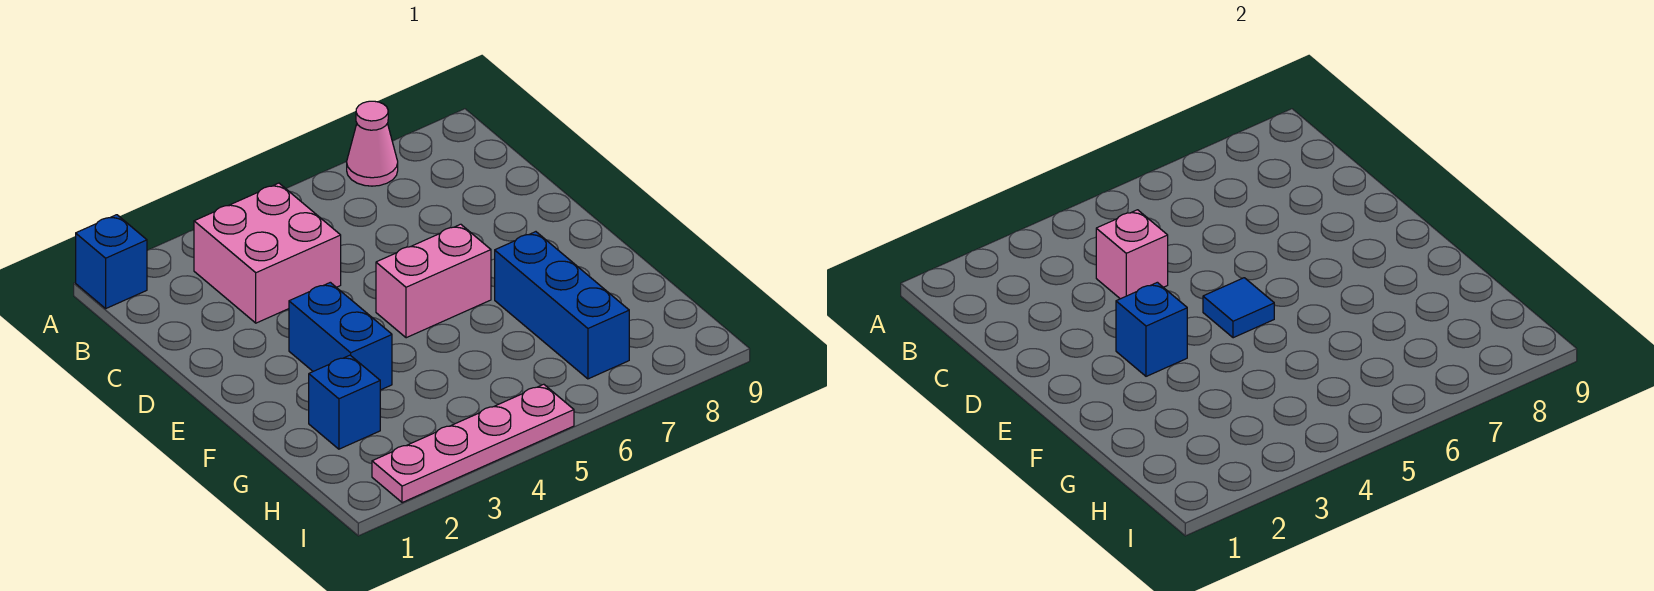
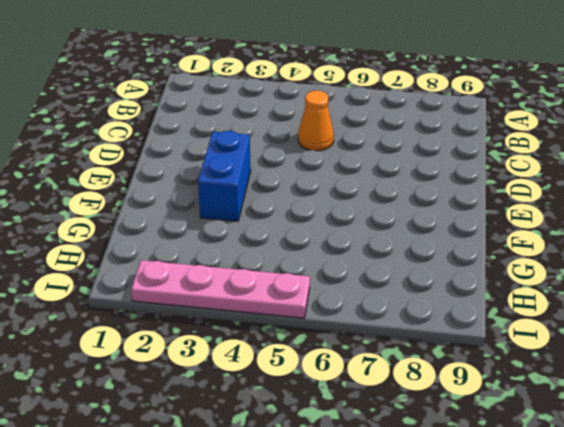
orange cone C5 level 1 -> none
none -> blue brick A1 level 1
none -> pink cone A7 level 1

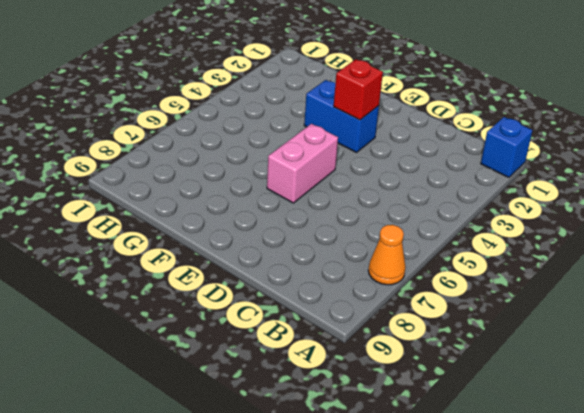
orange cone A7 level 1 -> pink cone A7 level 1
red brick E3 level 2 -> blue brick E3 level 2
none -> pink brick B3:C4 level 1
none -> blue brick F7:H7 level 1

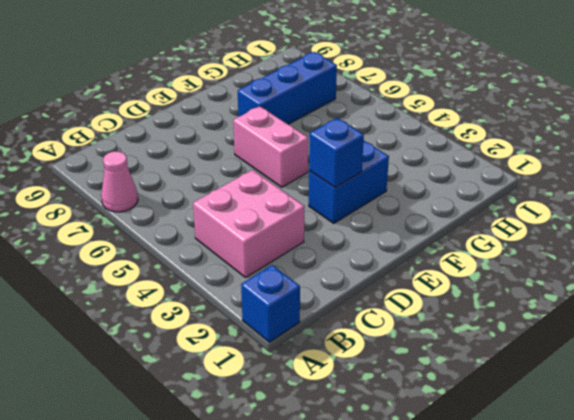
none -> blue brick G2 level 1
none -> pink plate I2:I5 level 1

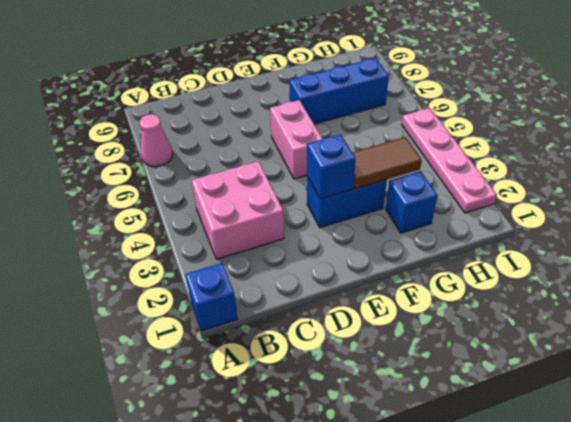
brown tile F3:G3 level 2 -> none
none -> pink brick C4 level 2
none -> blue tile E5 level 2

